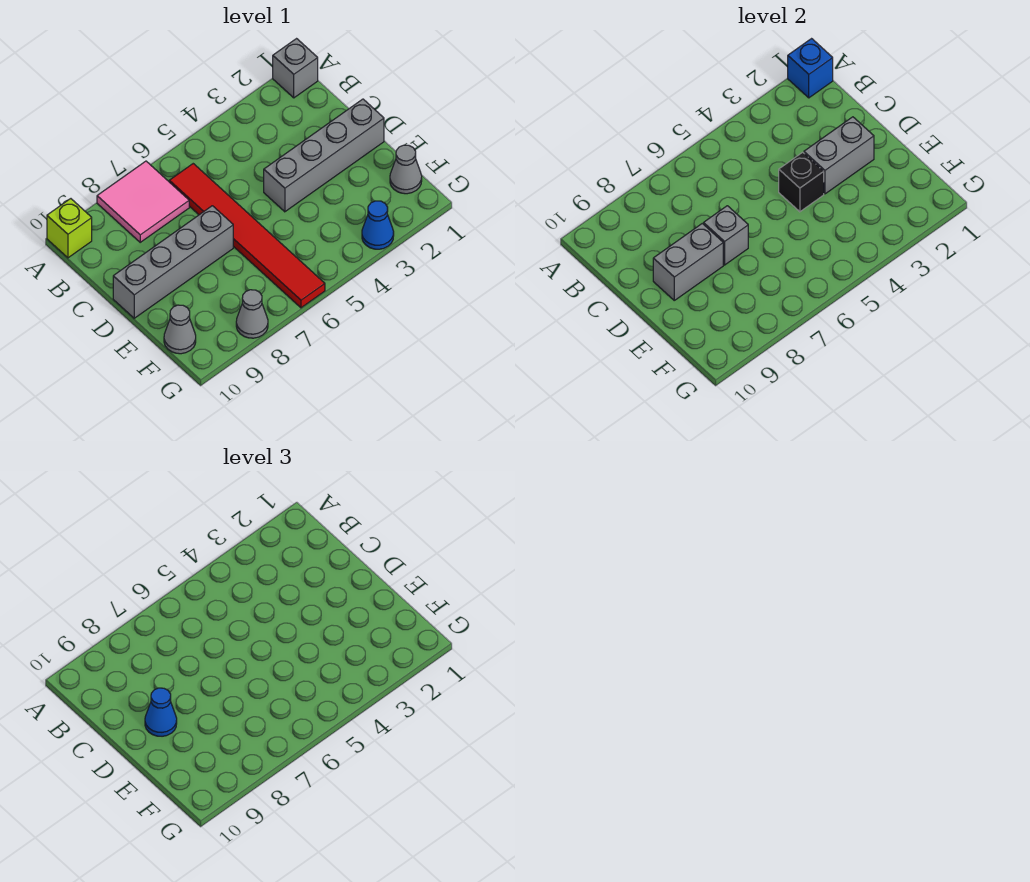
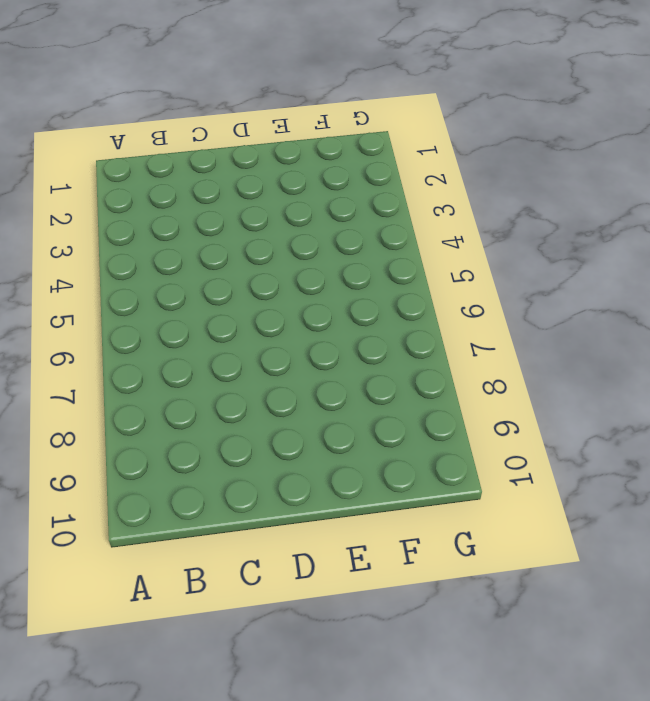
none -> grey brick A1 level 1
none -> pink tile A7:B8 level 1
none -> lime brick A10 level 1

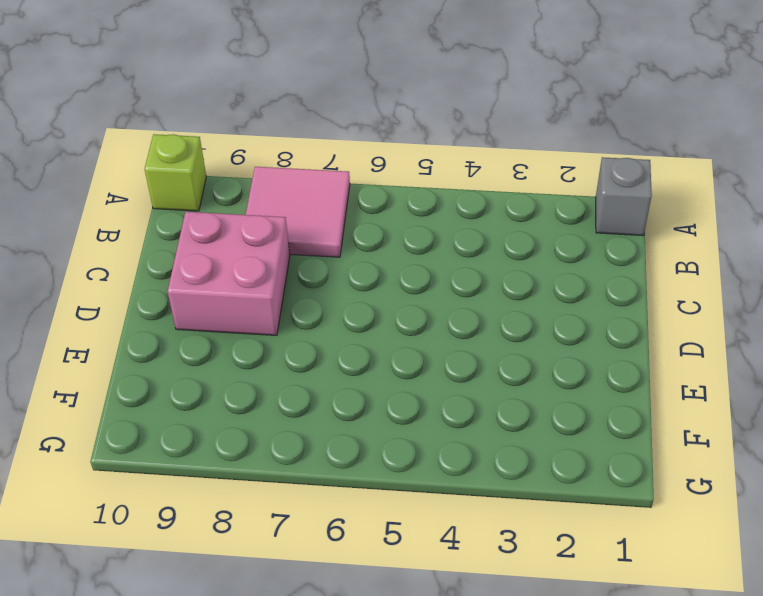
pink brick C8:D9 level 1 -> grey brick D7:D10 level 1
none -> red tile B6:G6 level 1
none -> grey brick D1:D4 level 1
none -> grey cone F1 level 1

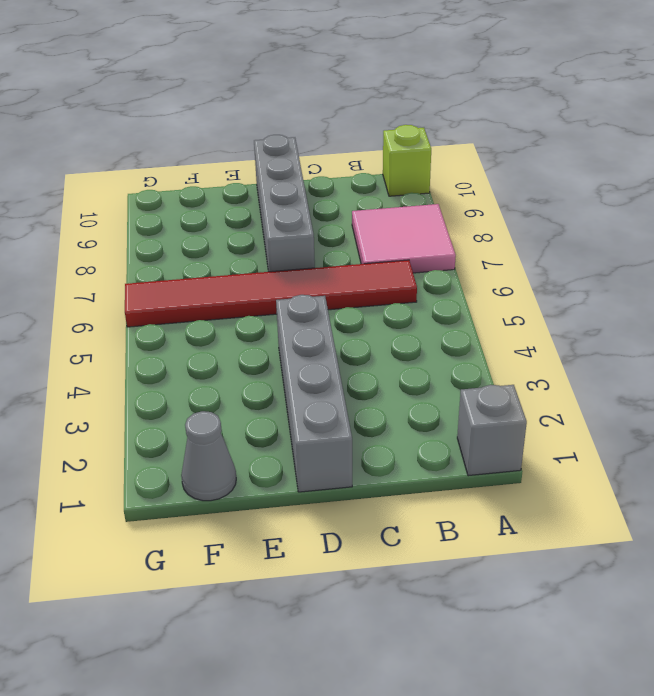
none -> grey cone F10 level 1
none -> blue cone G3 level 1
none -> grey cone G8 level 1

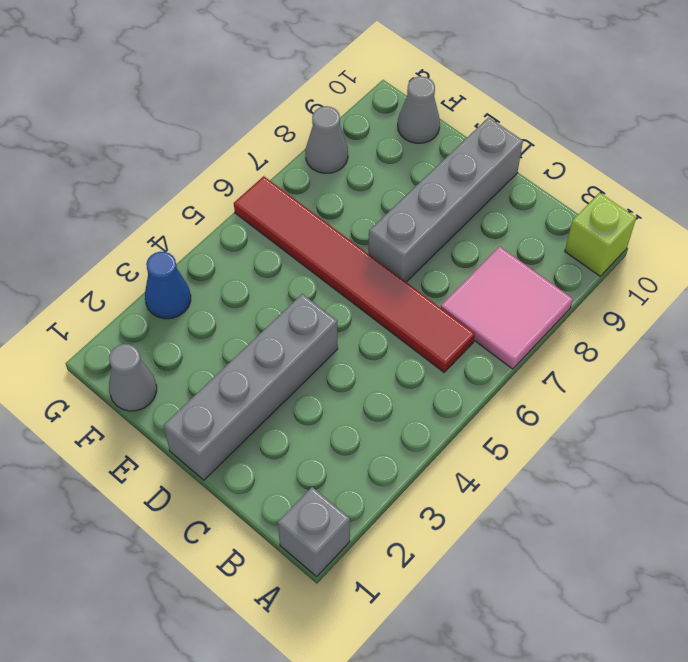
none -> blue brick A1 level 2
none -> grey brick D2:D3 level 2
none -> black brick D4 level 2

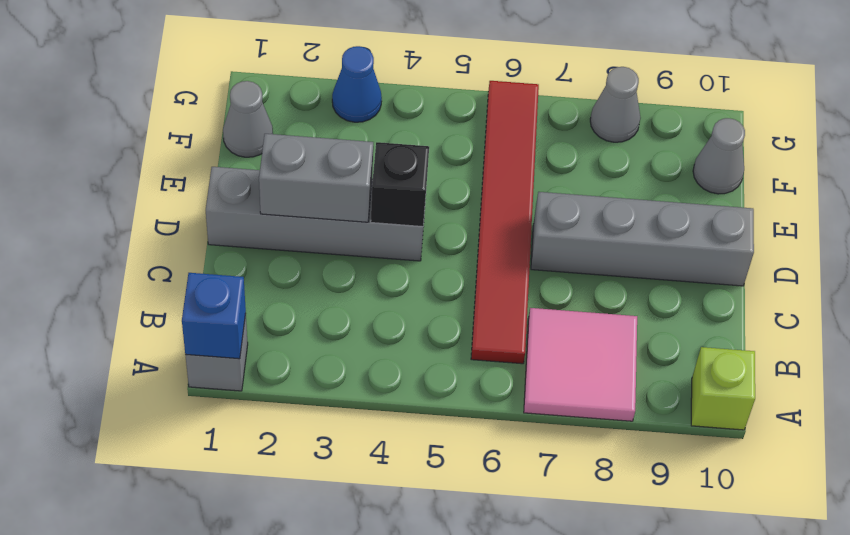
none -> grey brick D7 level 2
none -> grey brick D8:D9 level 2
none -> blue cone D9 level 3

